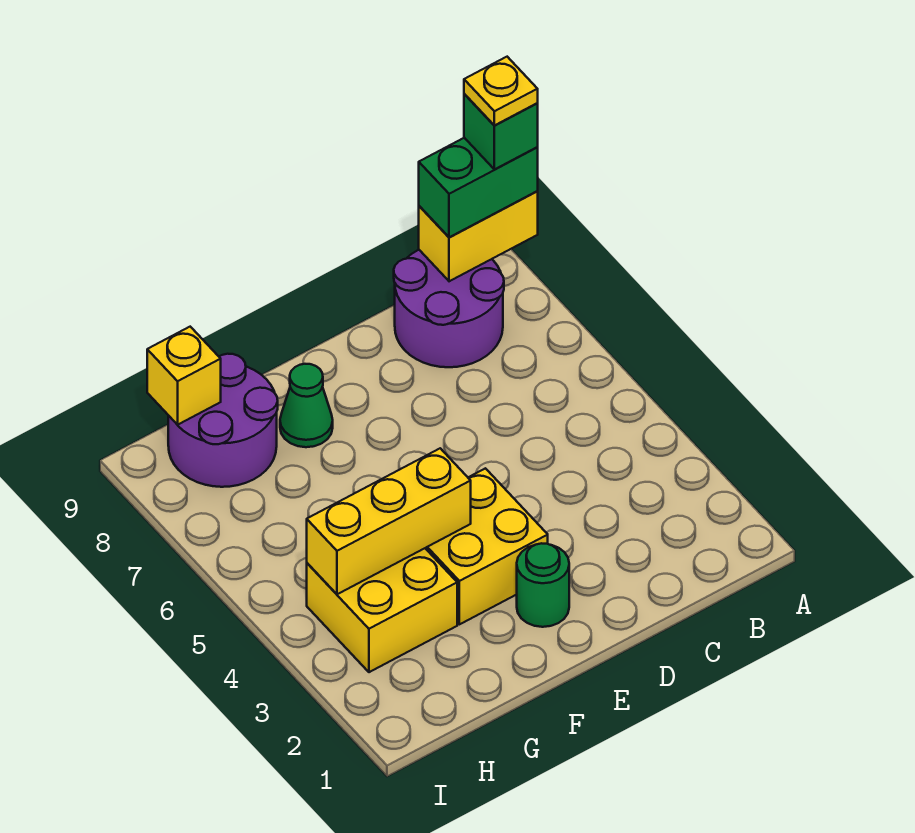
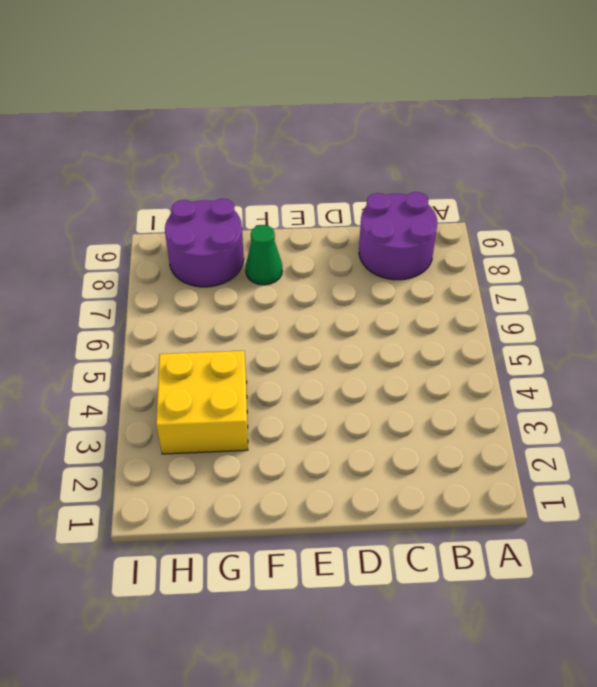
none -> green round brick E2 level 1
none -> yellow brick E3:F4 level 1
none -> yellow brick A9:B9 level 2

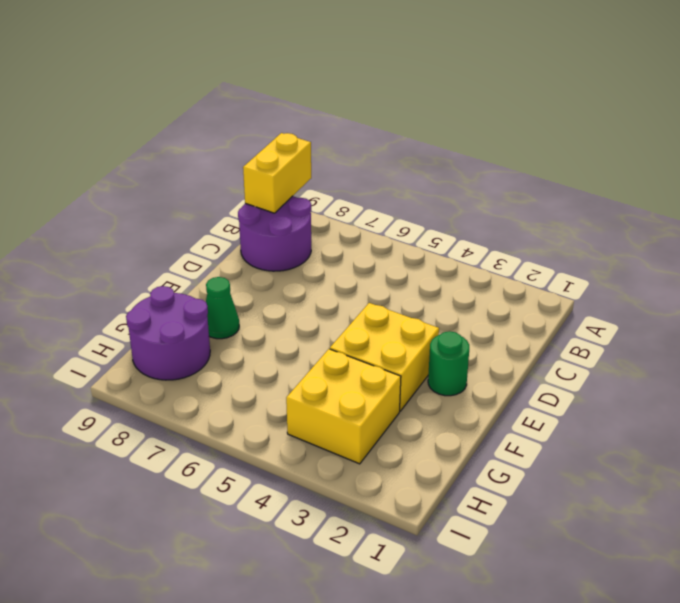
none -> yellow brick F4:H4 level 2
none -> yellow brick H9 level 2
none -> green brick A9:B9 level 3

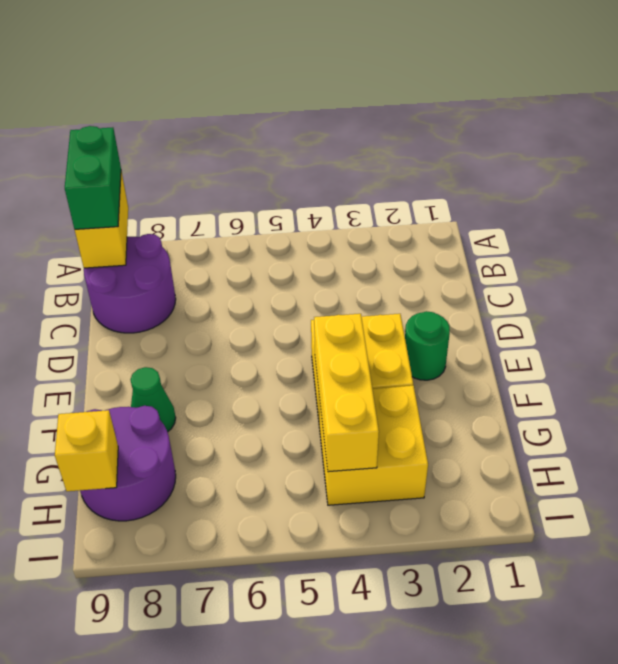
none -> green brick A9 level 4
none -> yellow plate A9 level 5

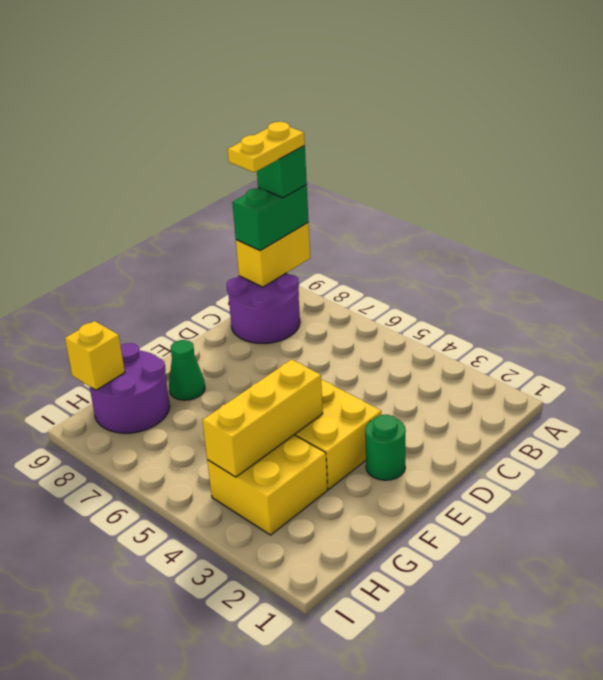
yellow plate A9:B9 level 5 -> yellow plate A9 level 5

